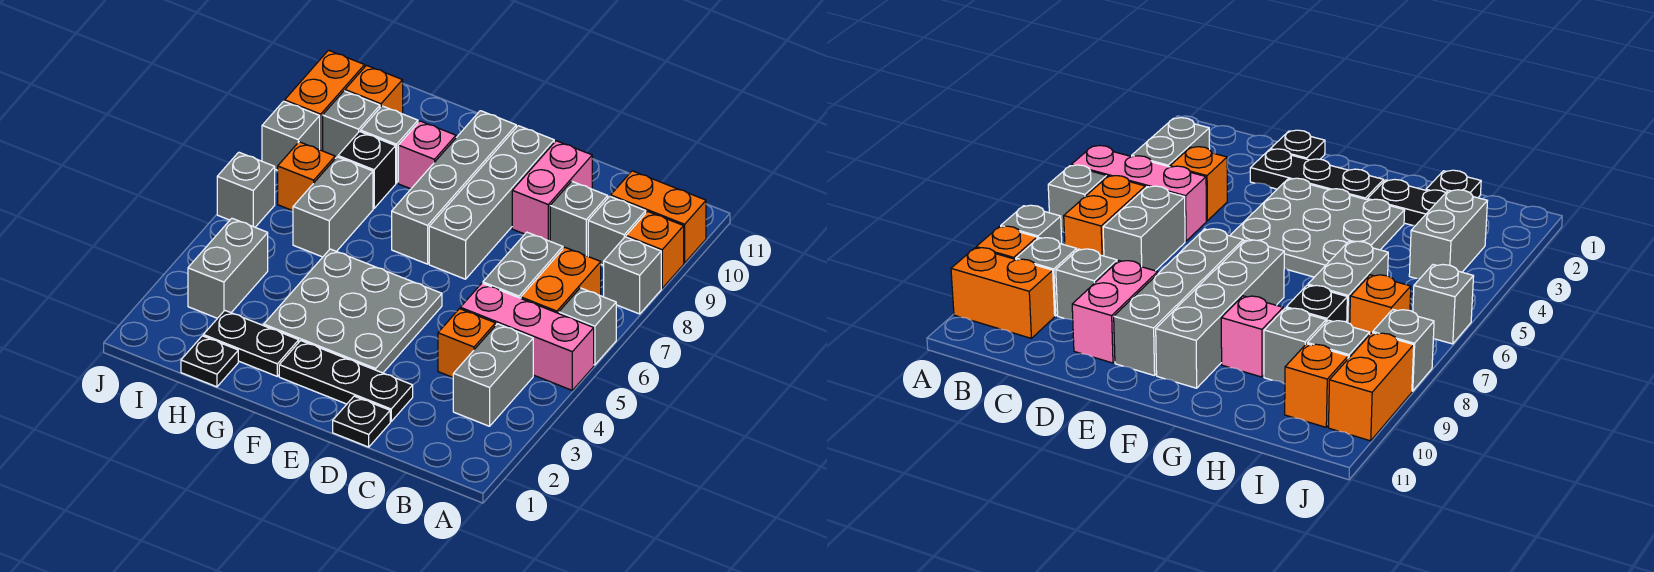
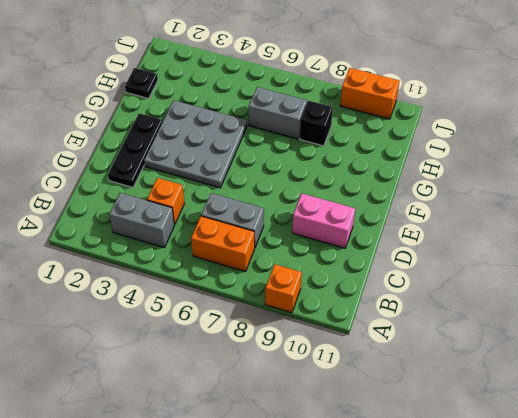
none -> pink brick A5:C5 level 1
none -> grey brick A6 level 1
none -> grey brick A8 level 1
none -> orange brick A10:B10 level 1

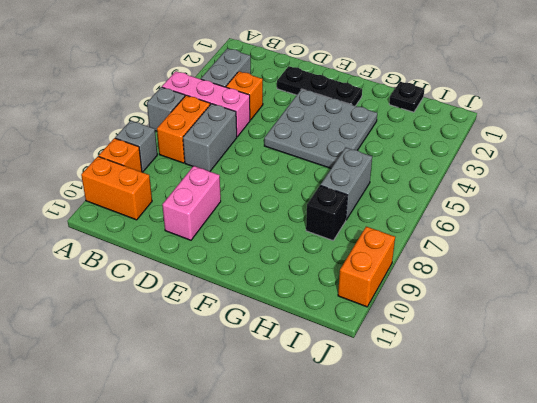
none -> grey brick B9 level 1
none -> grey brick C9 level 1
none -> black plate D1 level 1
none -> grey brick E7:E10 level 1

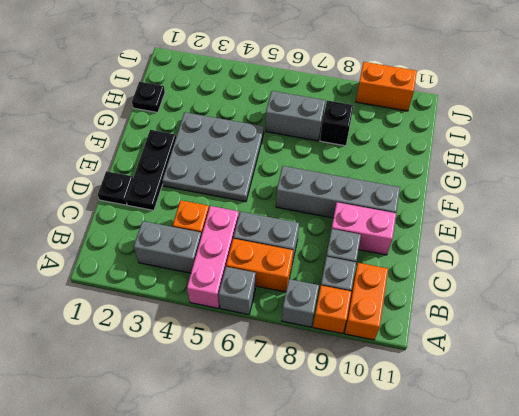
none -> grey brick F7:F10 level 1
none -> black plate G2:H2 level 1
none -> pink brick G9 level 1
none -> grey brick H9 level 1

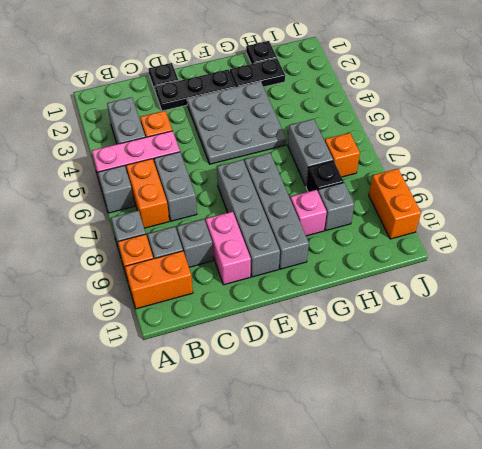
none -> grey brick I3:I4 level 1
none -> grey brick I9 level 1
none -> orange brick I10 level 1
none -> grey brick J6 level 1

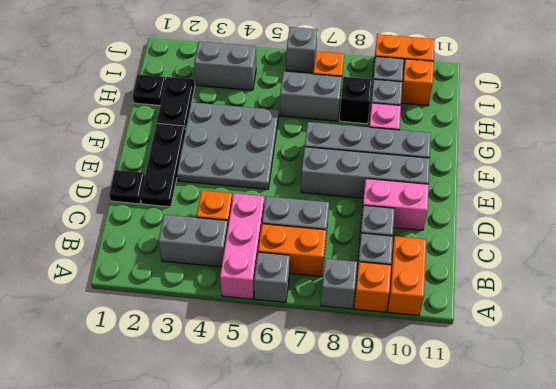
none -> grey brick J8 level 1

